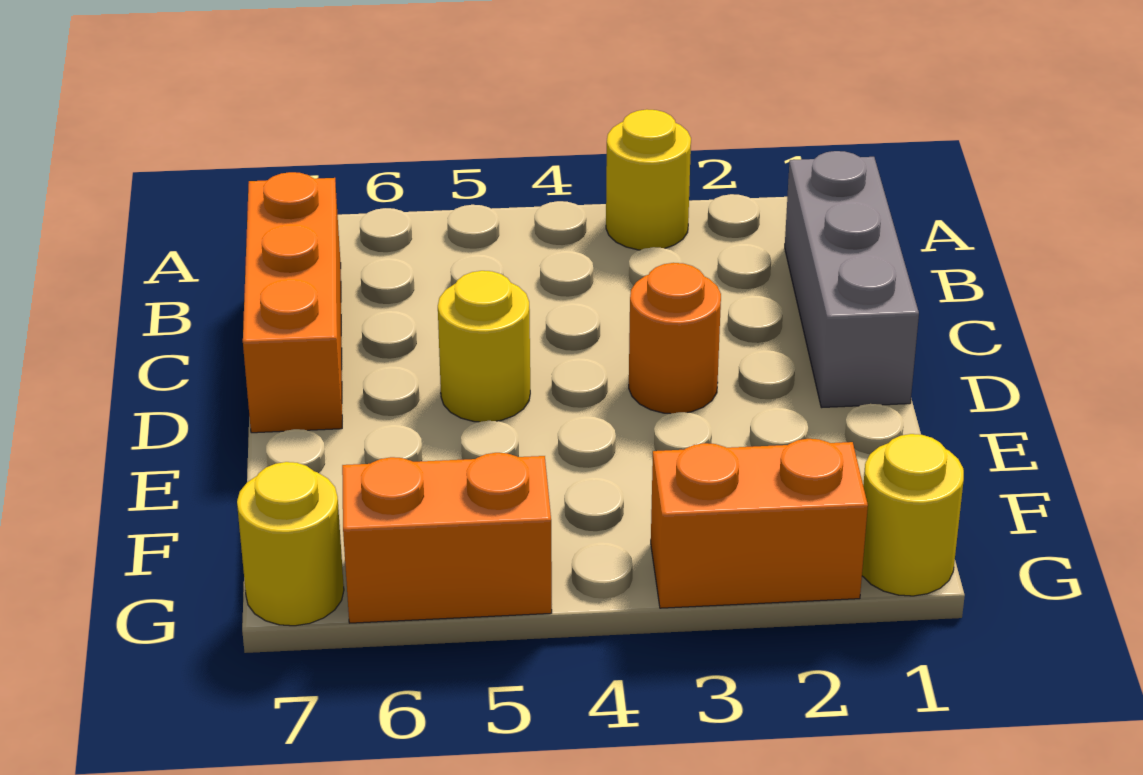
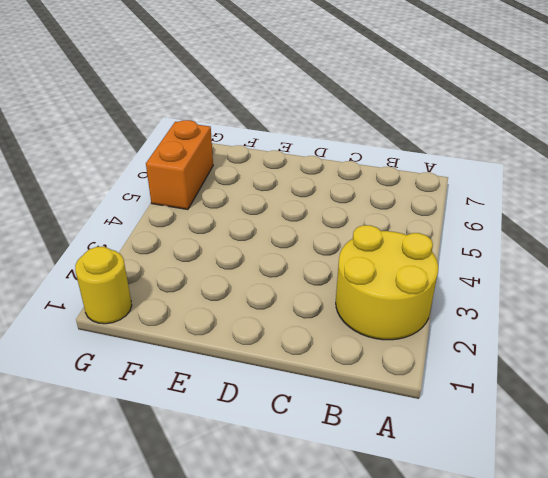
yellow round brick A2:B3 level 1 -> yellow round brick A3 level 1
none -> grey brick B1:D1 level 1
none -> orange brick B7:D7 level 1

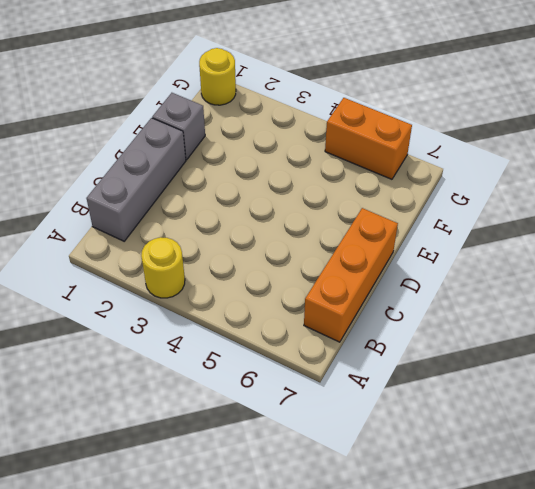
grey brick E1 level 1 -> none
none -> orange round brick D3 level 1
none -> yellow round brick D5 level 1

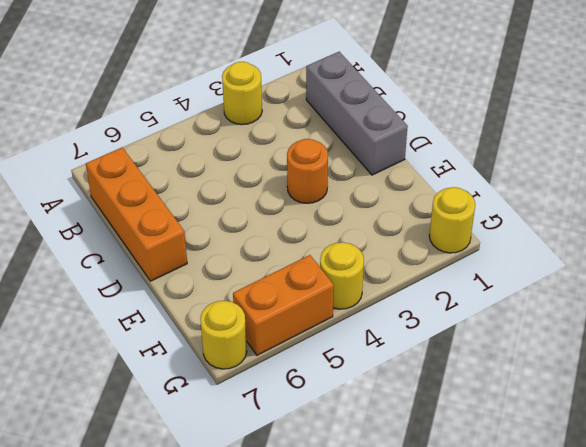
yellow round brick G4 level 1 -> yellow round brick D5 level 1
none -> orange brick G2:G3 level 1

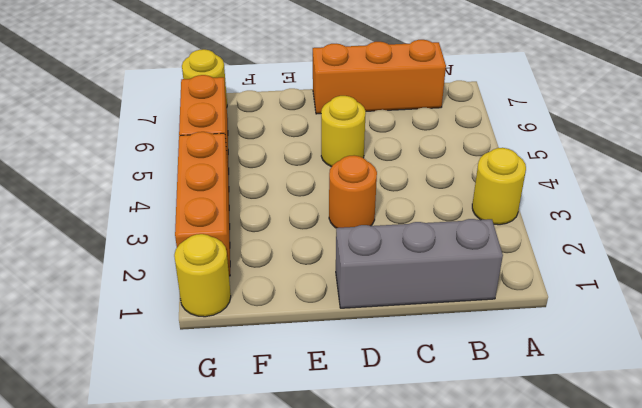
orange brick G2:G4 level 1 -> orange brick G2:G3 level 1

